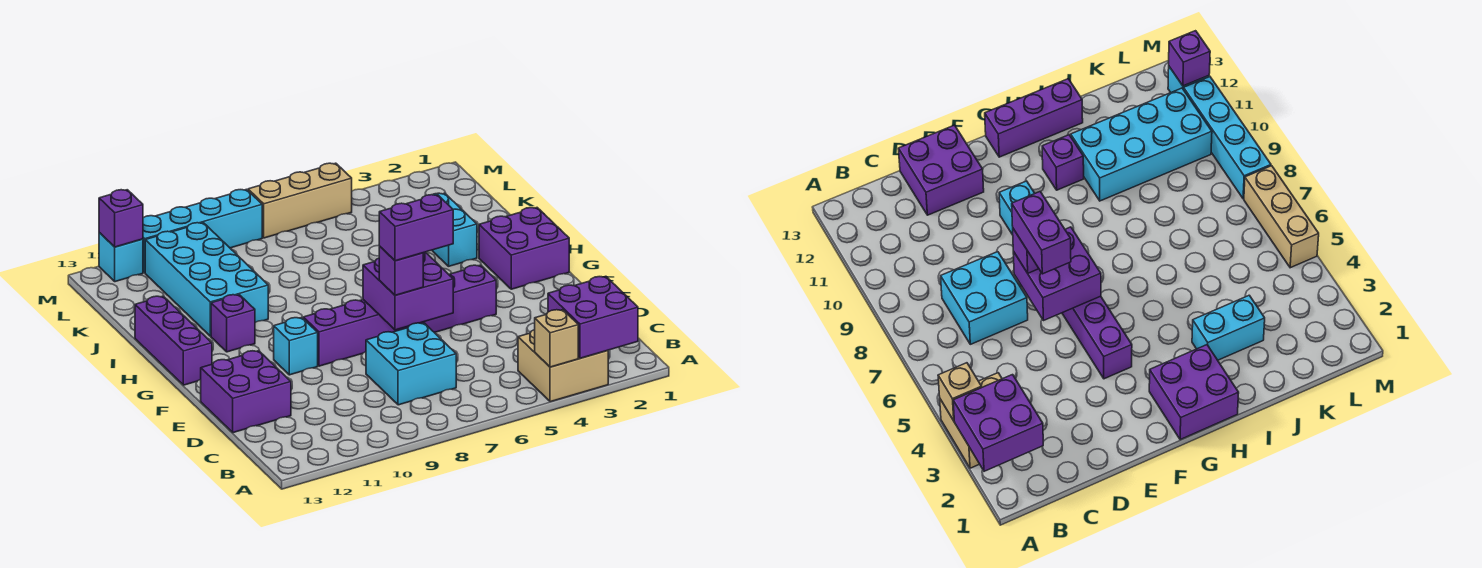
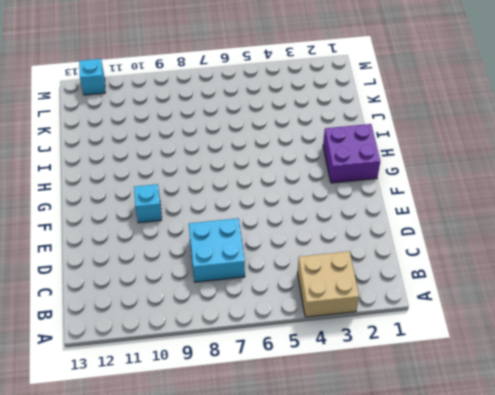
none -> purple brick D12:E13 level 1
none -> purple brick F4:F9 level 1
none -> purple brick G13:I13 level 1

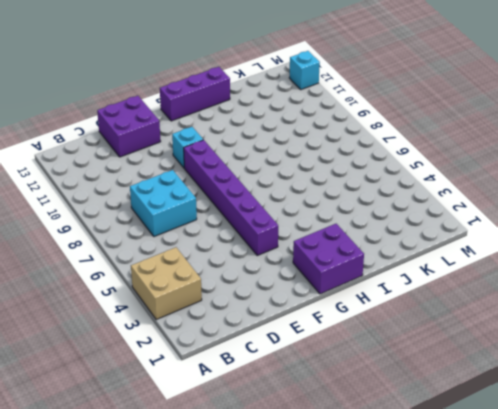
none -> purple brick H11 level 1
none -> cyan brick I3:J3 level 1
none -> cyan brick I10:L11 level 1

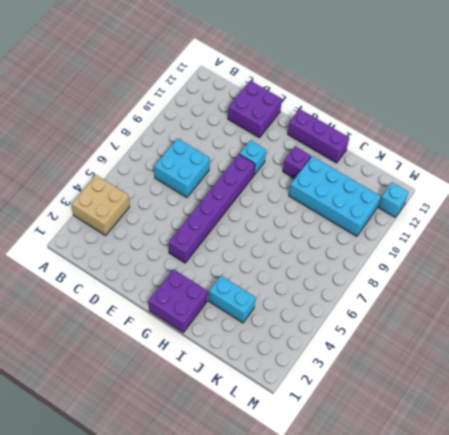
none -> tan brick M5:M7 level 1
none -> cyan brick M8:M11 level 1
none -> purple brick A2:B3 level 2

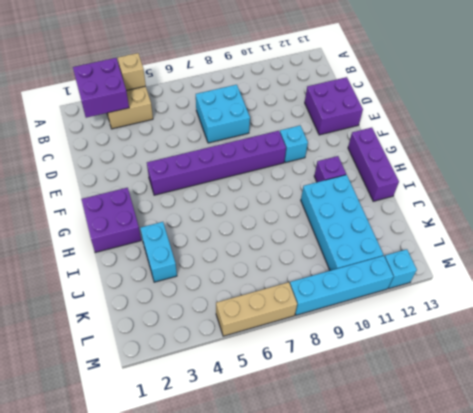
none -> purple brick E6:F7 level 2
none -> purple brick M12 level 2
none -> purple brick E7 level 3

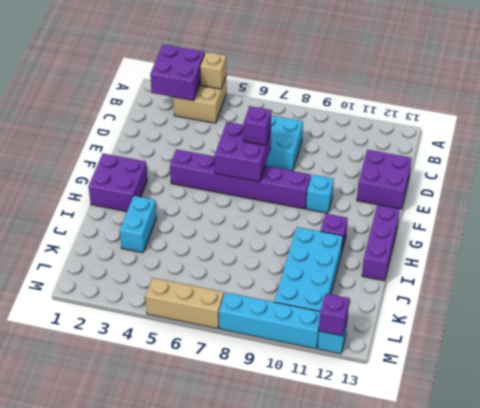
none -> purple brick E6:E7 level 4

